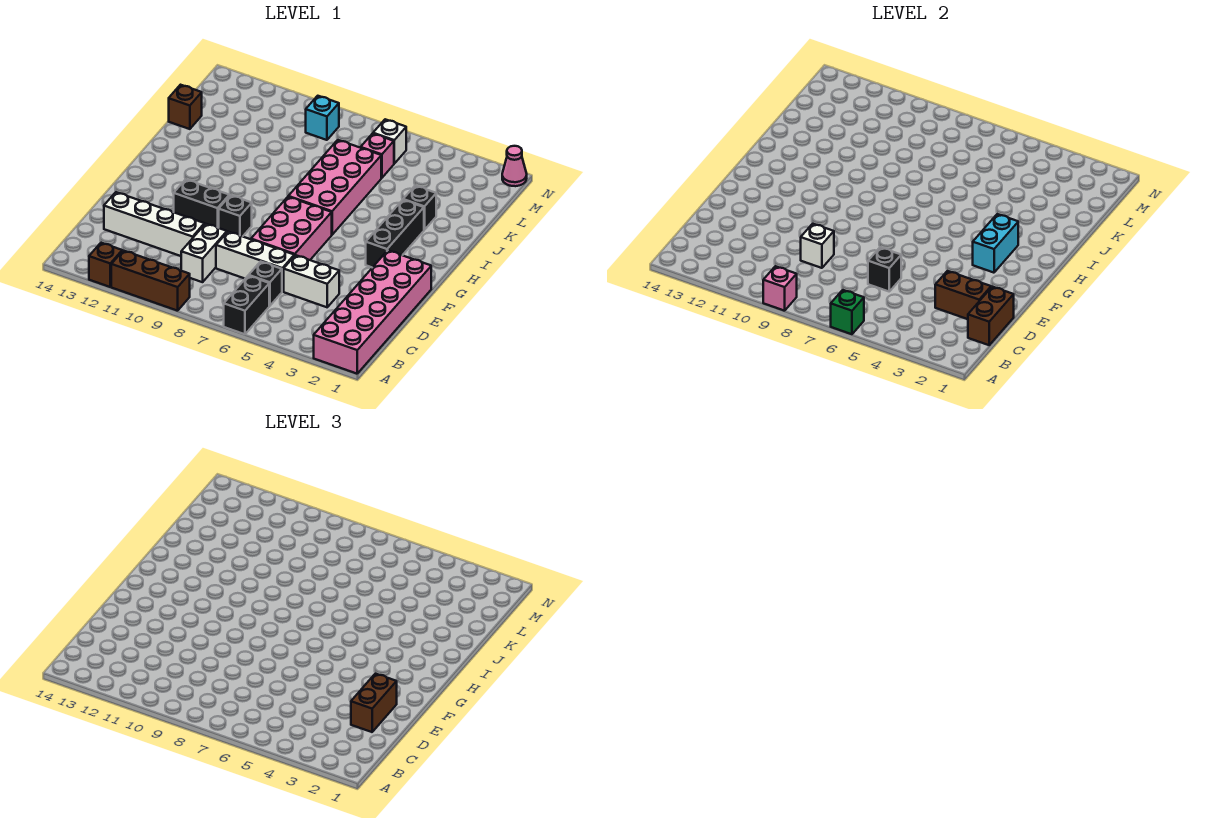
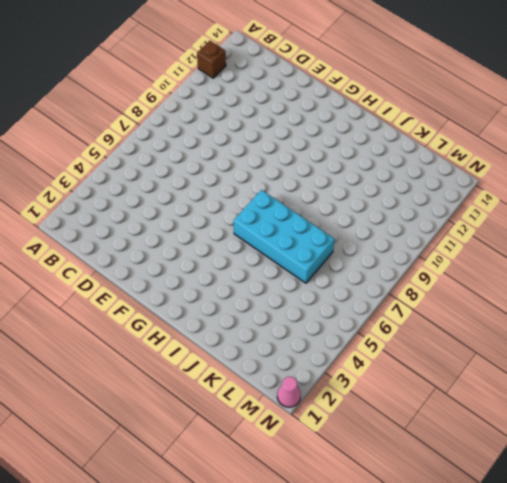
cyan brick H6:K7 level 1 -> pink brick H6:K7 level 1
none -> pink brick A1:F2 level 1
none -> black brick A6:B6 level 1
none -> brown brick A9:A11 level 1

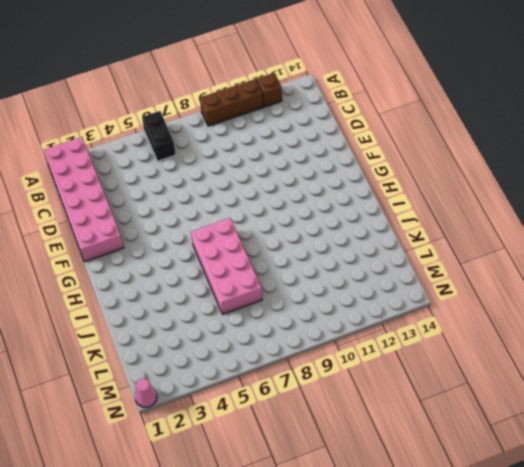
none -> black brick C6 level 1
none -> white brick C9:D9 level 1
none -> white brick D4:D5 level 1

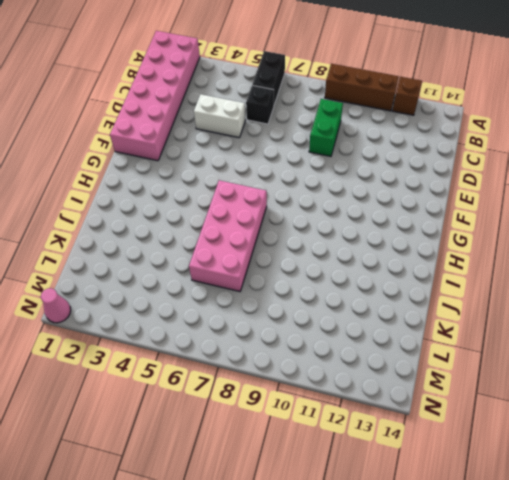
green brick C9:D9 level 1 -> white brick C9:D9 level 1
none -> white brick D6:D8 level 1
none -> white brick D10:D13 level 1
none -> pink brick E6:G7 level 1

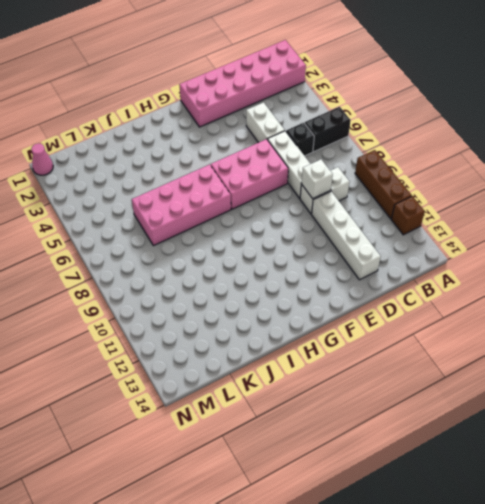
none -> black brick F9 level 1
none -> black brick F10:F11 level 1
none -> black brick G3:I3 level 1

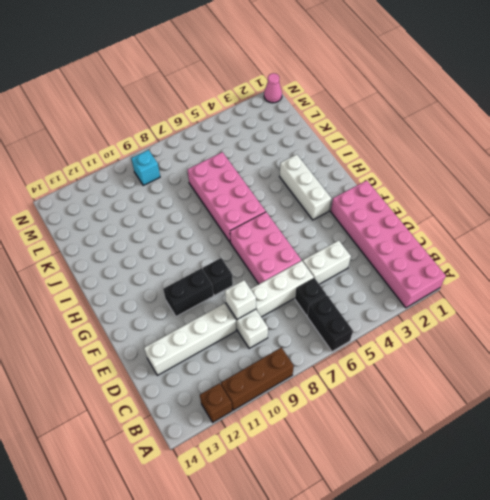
white brick G3:I3 level 1 -> black brick G3:I3 level 1
none -> black brick J3 level 1
none -> brown brick K14 level 1
none -> pink brick L6 level 1

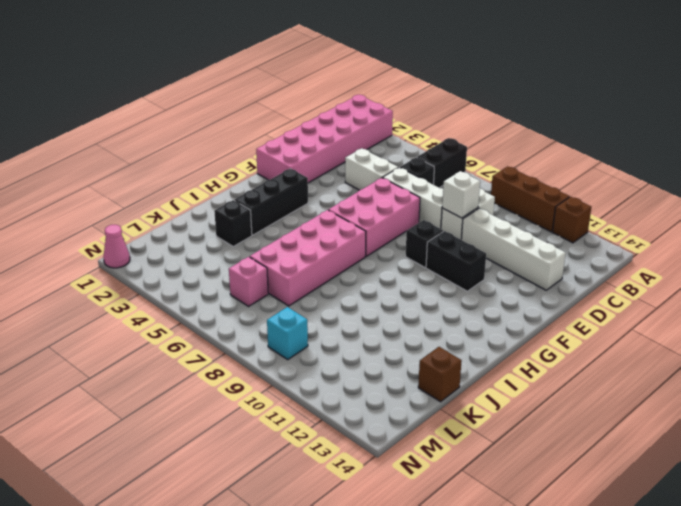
none -> white brick M6 level 1
none -> green brick A6 level 2
none -> pink brick A9 level 2

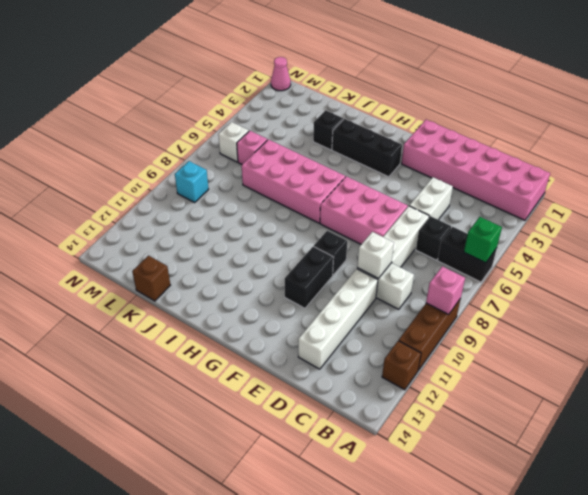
none -> brown brick C1:D1 level 2
none -> brown brick D2:D3 level 2
none -> black brick D6 level 2

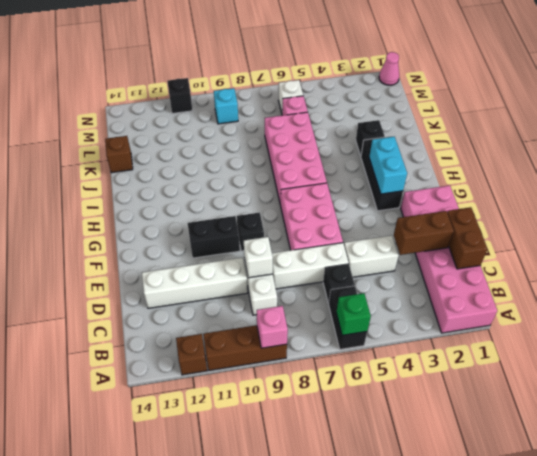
black brick N11 level 1 -> black brick D6 level 2
none -> brown brick D2:E2 level 3

